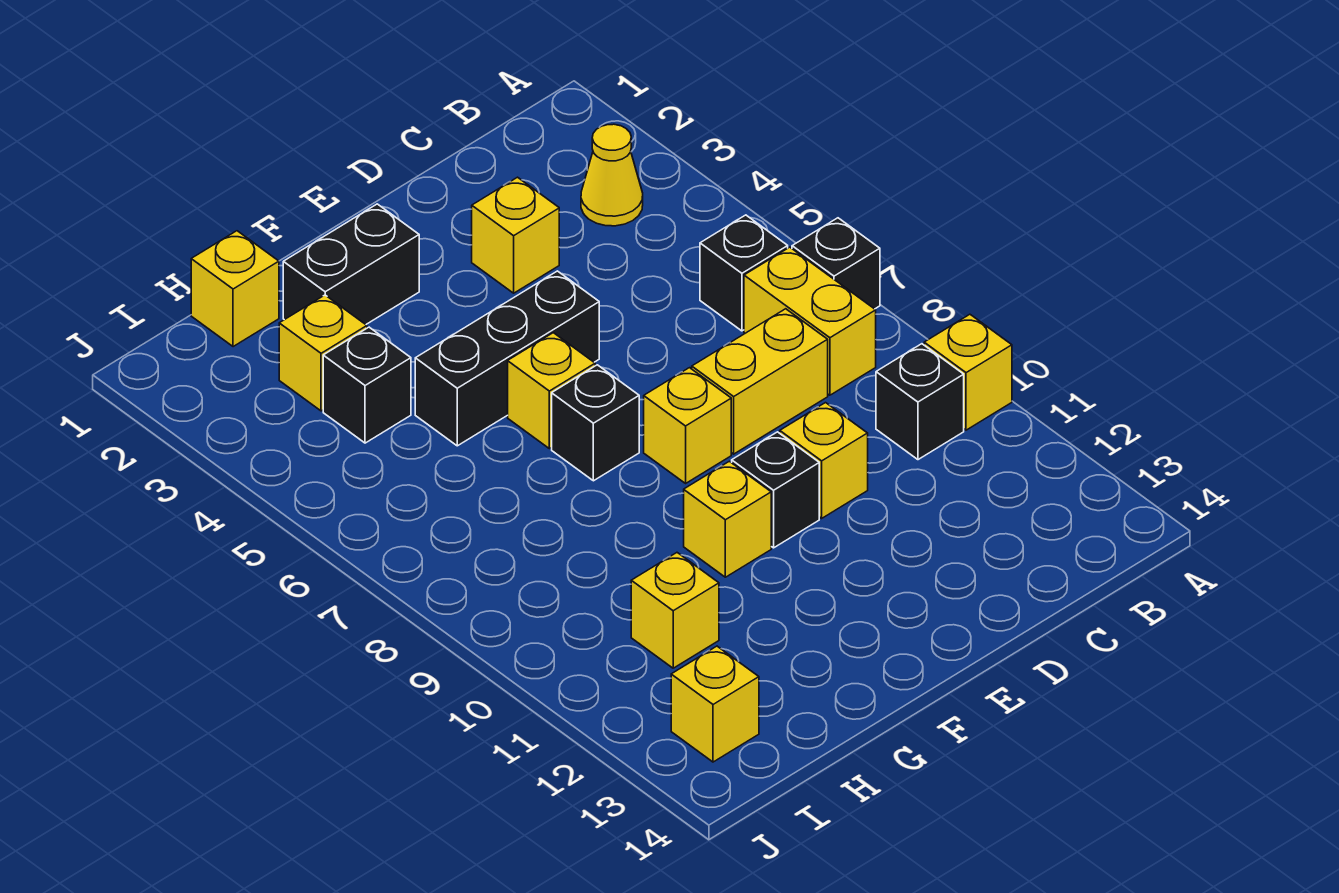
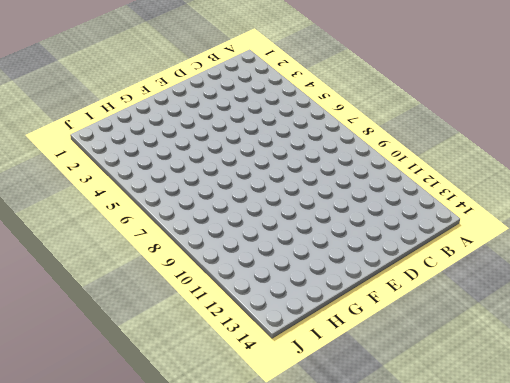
none -> black brick A7 level 1
none -> yellow brick A10 level 1
none -> yellow cone B3 level 1

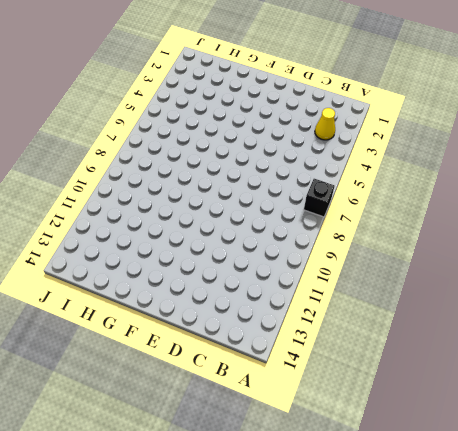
none -> yellow brick A10 level 1
none -> black brick B6 level 1
none -> yellow brick B7:B8 level 1

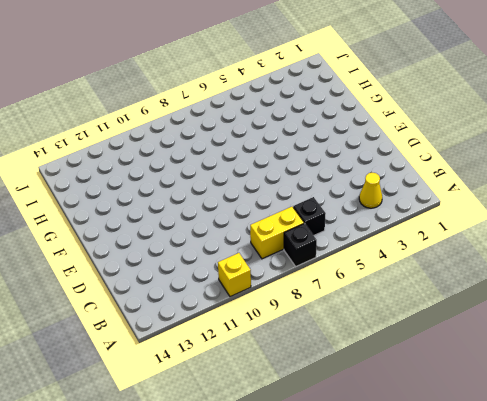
none -> black brick B10 level 1
none -> yellow brick C8:D8 level 1
none -> yellow brick D3 level 1

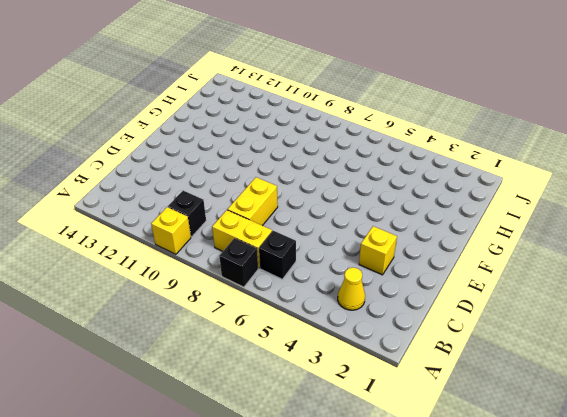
none -> yellow brick D10 level 1
none -> black brick E5:G5 level 1
none -> yellow brick E8 level 1

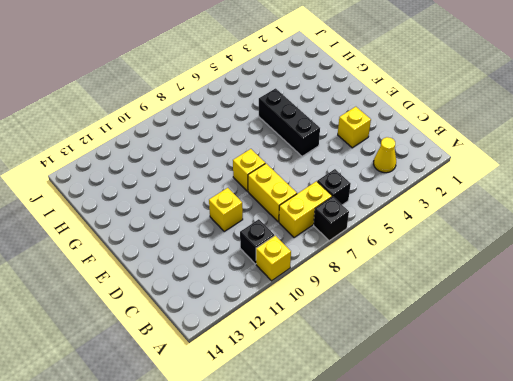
none -> black brick E10 level 1
none -> black brick F2:G2 level 1
none -> yellow brick F6 level 1

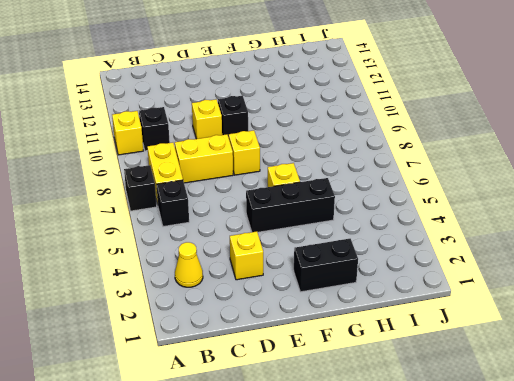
none -> black brick F7 level 1
none -> yellow brick F10 level 1
none -> yellow brick H1 level 1

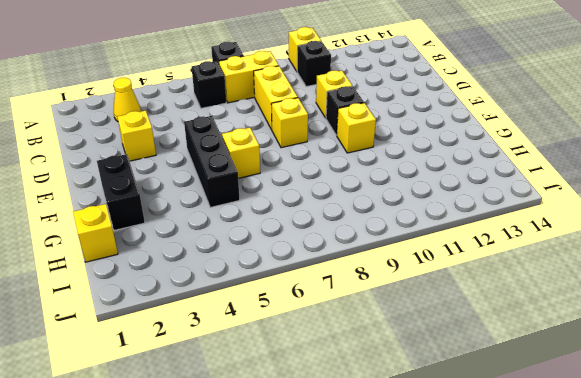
none -> black brick F7 level 1
none -> yellow brick H3 level 1
none -> black brick H4 level 1

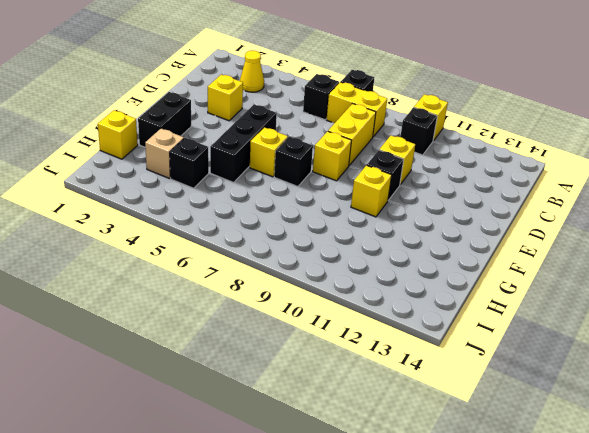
tan brick H3 level 1 -> yellow brick H3 level 1
none -> yellow brick H11 level 1
none -> yellow brick I13 level 1

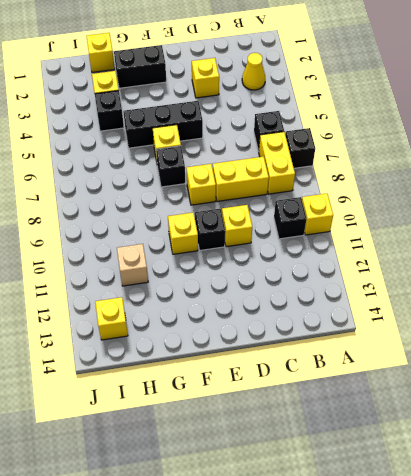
tan brick H11 level 1 -> yellow brick H11 level 1

